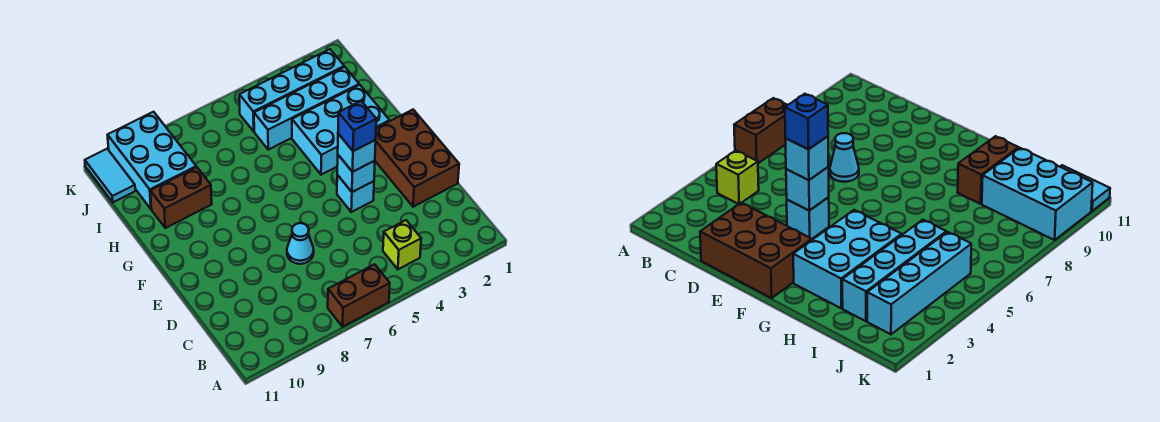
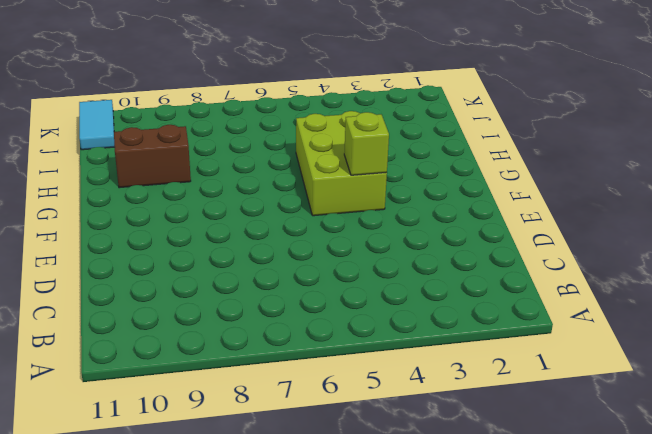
lime brick F4:H5 level 1 -> cyan brick G2:H4 level 1
lime brick F4 level 2 -> lime brick B4 level 1
none -> brown brick A6:A7 level 1
none -> brown brick D1:F2 level 1
none -> cyan cone D7 level 1

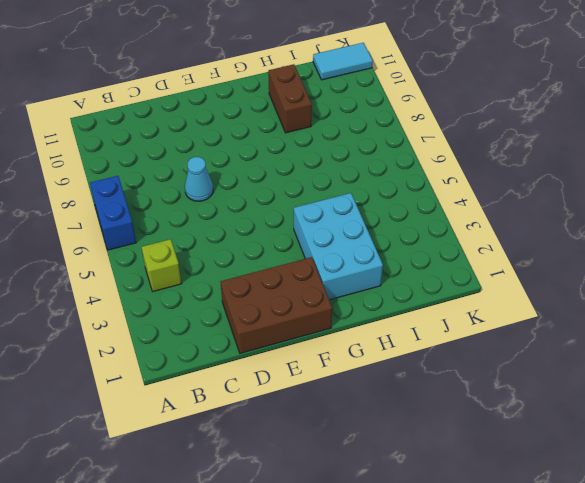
blue brick A6:A7 level 1 -> brown brick A6:A7 level 1
none -> cyan brick E4 level 1
none -> cyan brick I2:I5 level 1
none -> cyan brick I9:K10 level 1

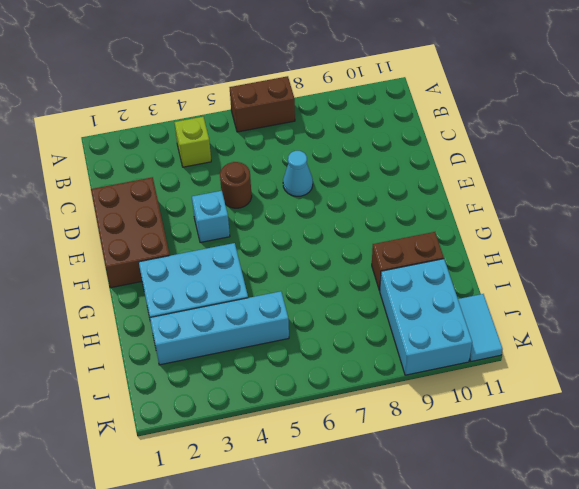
brown round brick D5 level 1 -> none
none -> cyan brick J2:J5 level 1
none -> cyan brick E4 level 2
none -> cyan brick E4 level 3

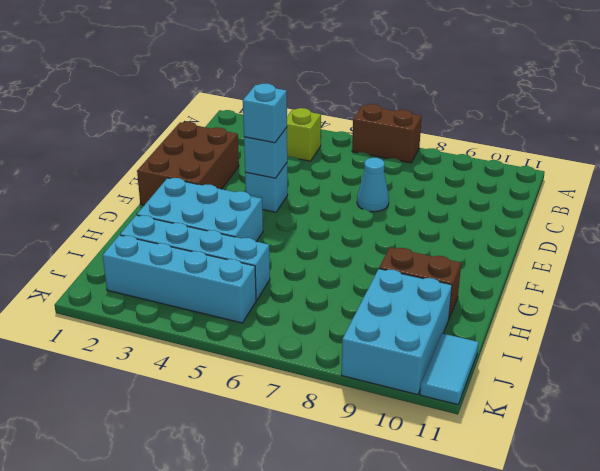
none -> blue brick E4 level 4

